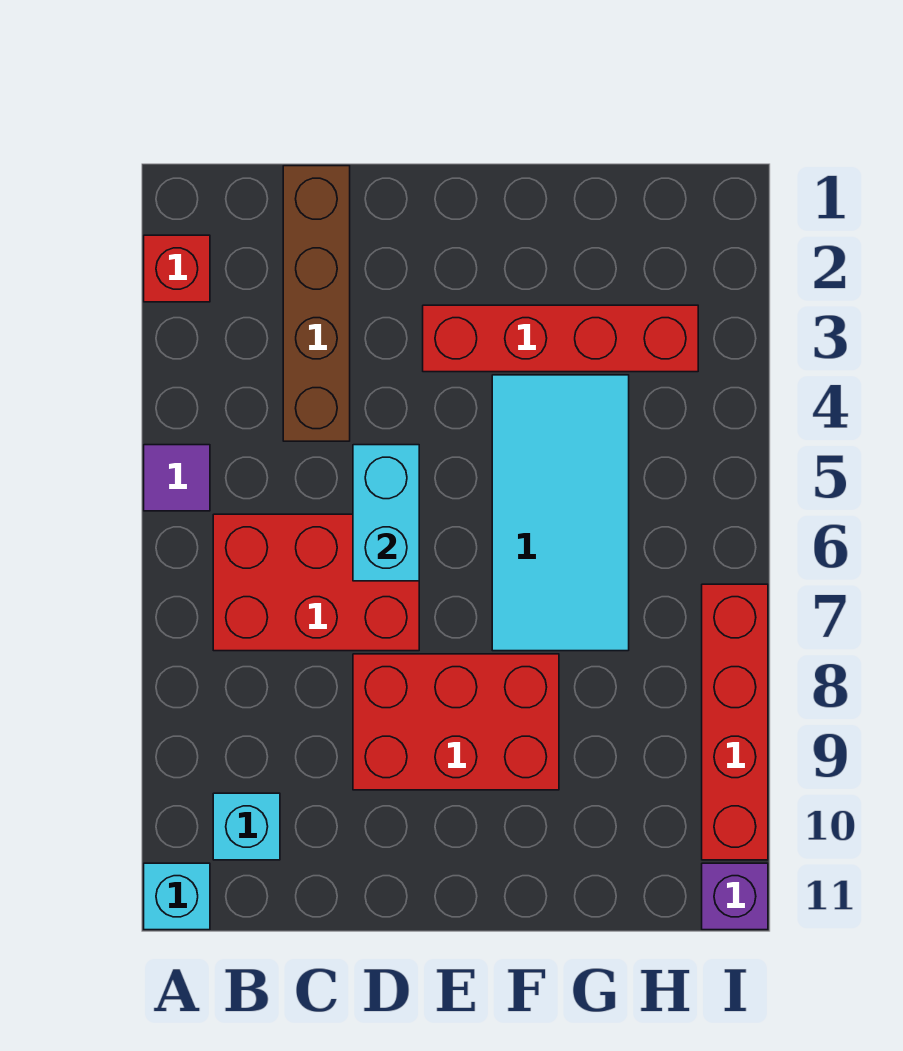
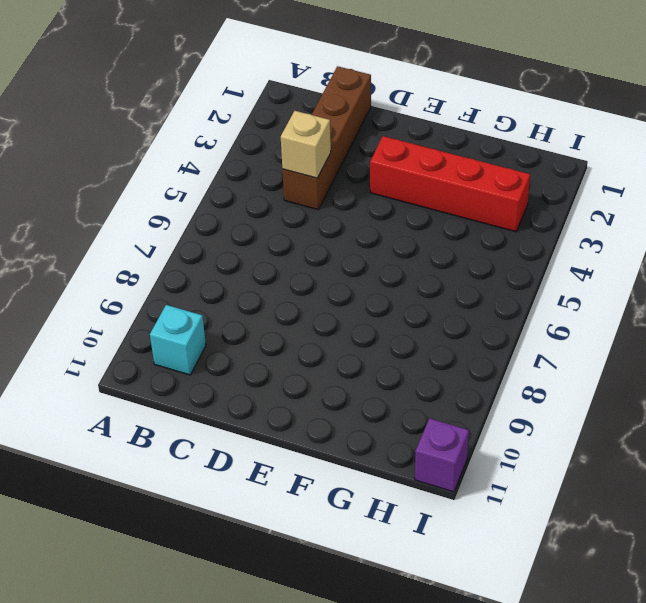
tan brick C4 level 2 -> none
none -> red brick A2 level 1
none -> purple tile A5 level 1
none -> cyan brick A11 level 1

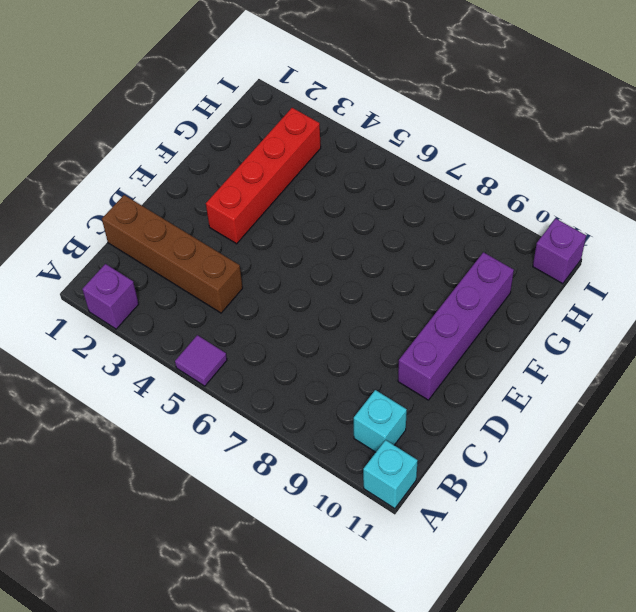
purple brick A2 level 1 -> red brick A2 level 1
purple brick D10:G10 level 1 -> none
none -> red brick B6:D7 level 1
none -> red brick D8:F9 level 1
none -> cyan tile F4:G7 level 1

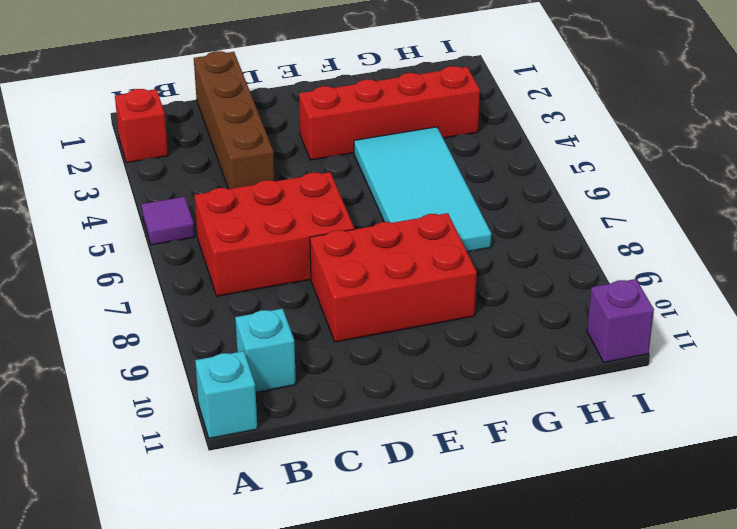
none -> red brick I7:I10 level 1
none -> cyan brick D5:D6 level 2

